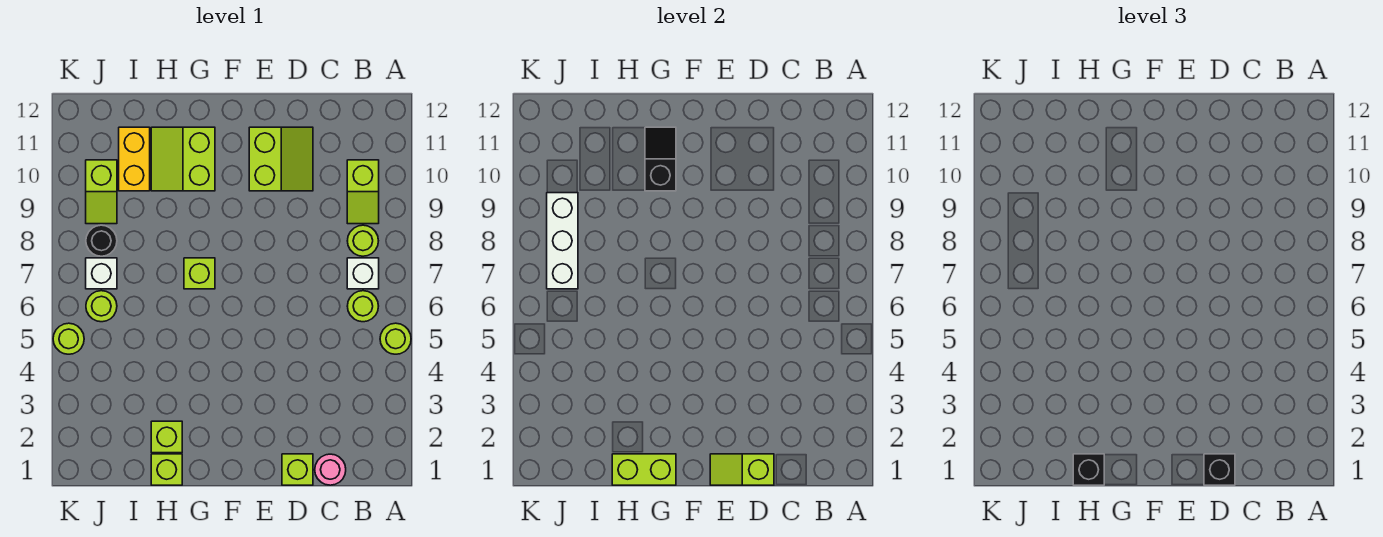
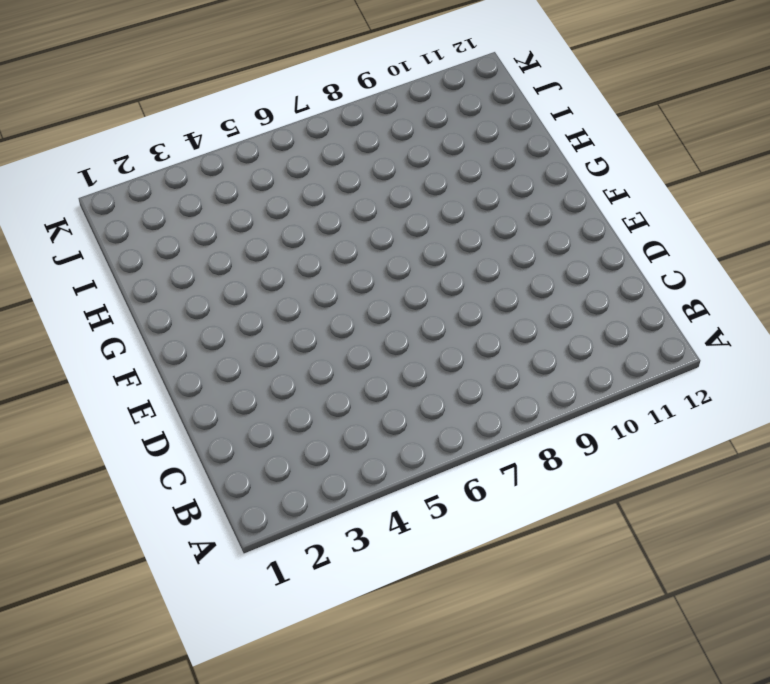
none -> lime round brick A5 level 1
none -> lime round brick B6 level 1
none -> white brick B7 level 1

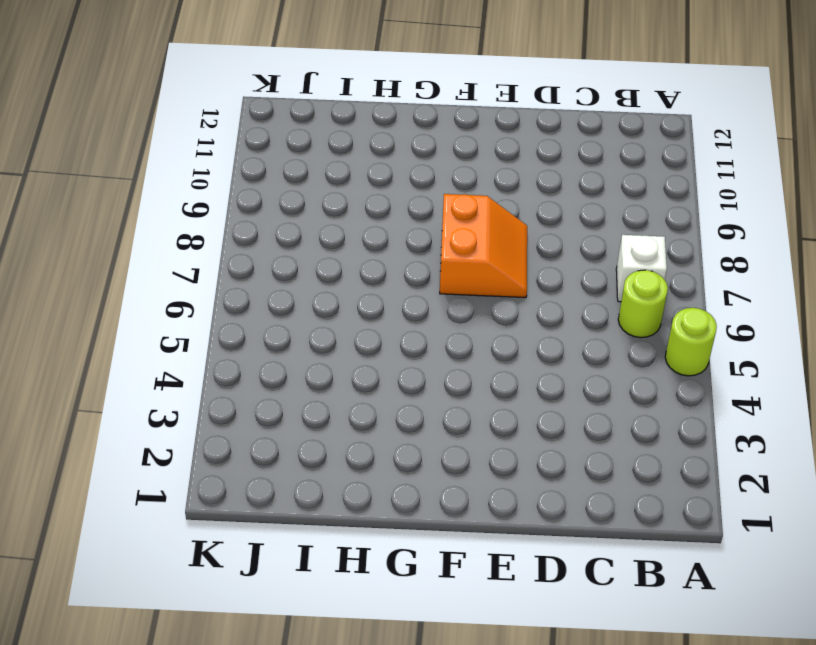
orange slope E7:F8 level 1 top F -> none
none -> lime round brick B8 level 1
none -> lime slope B9:B10 level 1 top 10
none -> pink round brick C1 level 1

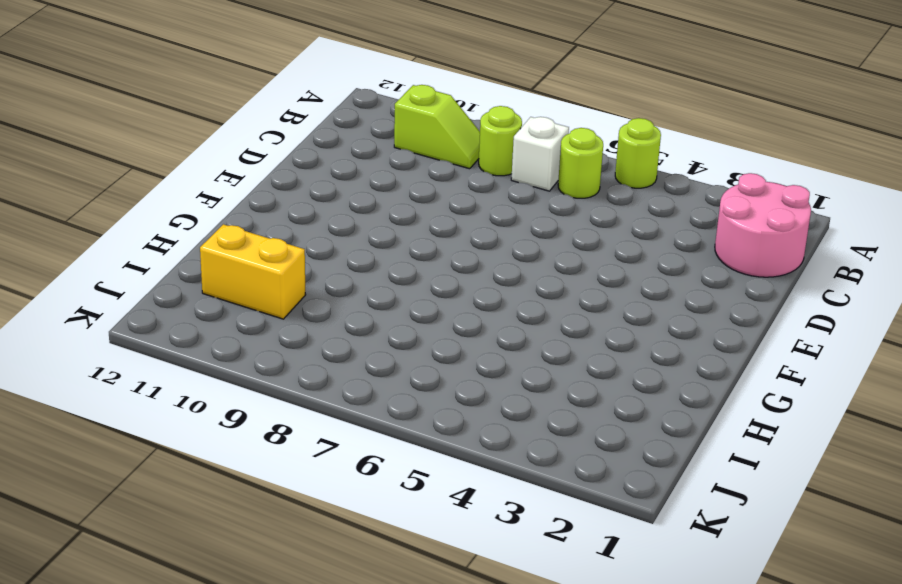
pink round brick B1:C2 level 1 -> pink round brick C1 level 1
none -> lime brick D1 level 1
none -> lime slope D10:E11 level 1 top E
none -> lime brick G7 level 1

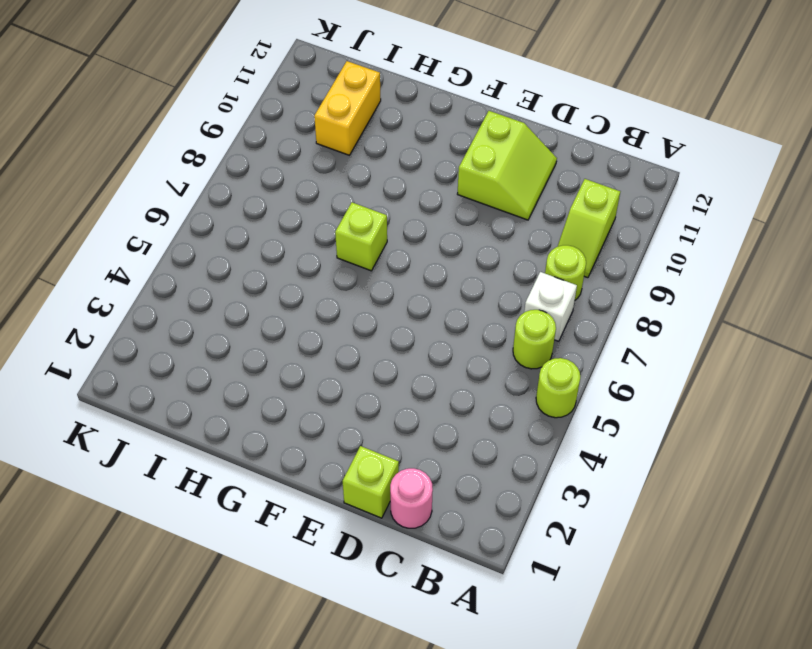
none -> lime slope G10:H11 level 1 top G
none -> lime brick H1 level 1
none -> lime brick H2 level 1

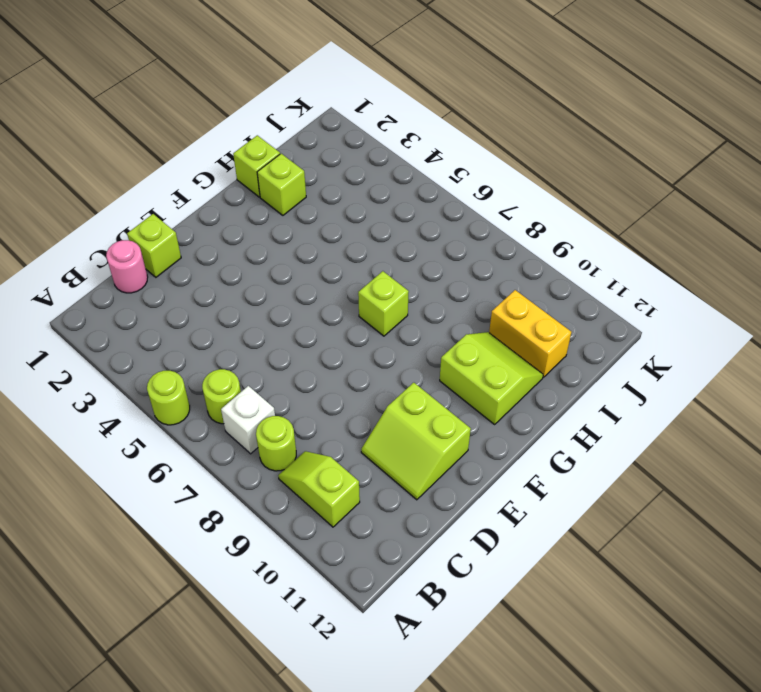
none -> lime round brick J6 level 1
none -> white brick J7 level 1
none -> black round brick J8 level 1

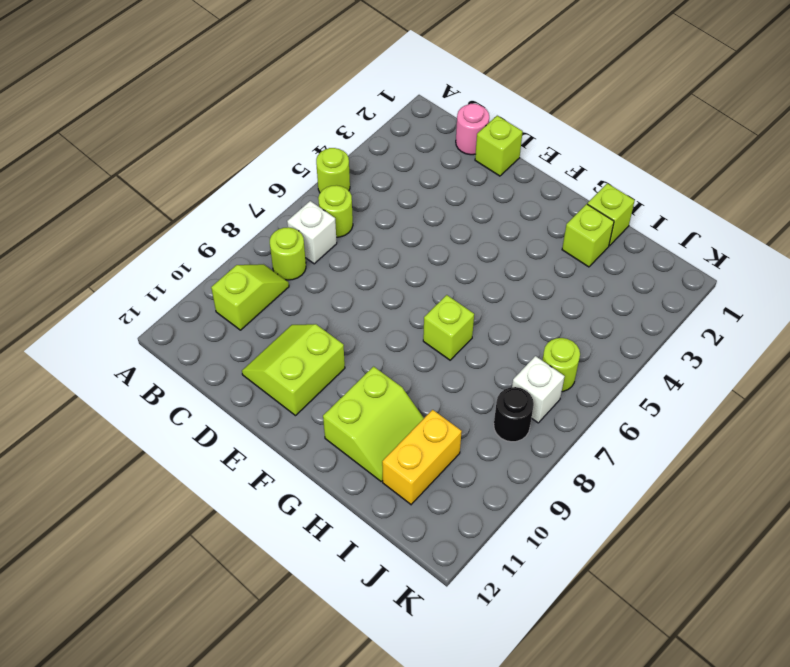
none -> lime slope J9:J10 level 1 top 10
none -> lime round brick K5 level 1
none -> lime slope D1:E1 level 2 top D

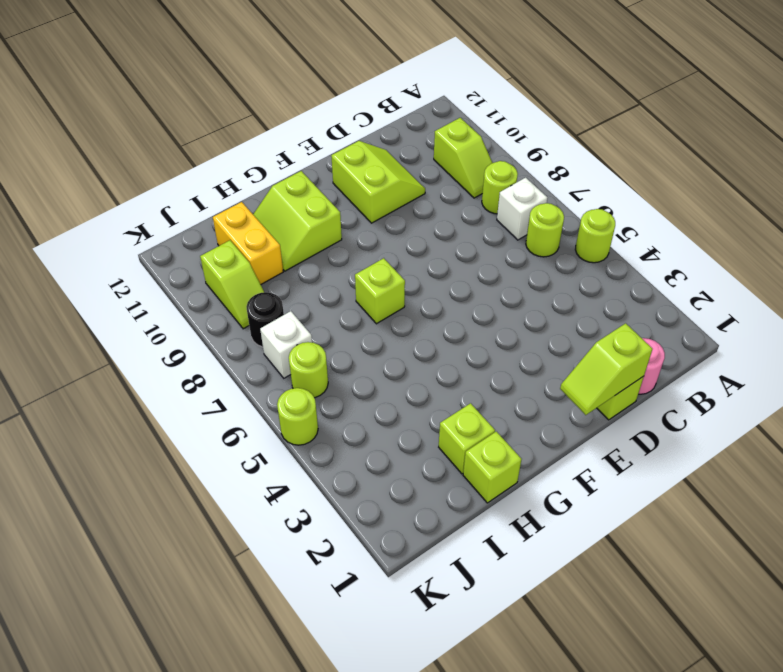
none -> lime brick G1:H1 level 2
none -> black slope G10:G11 level 2 top 10
none -> white brick J7:J9 level 2

